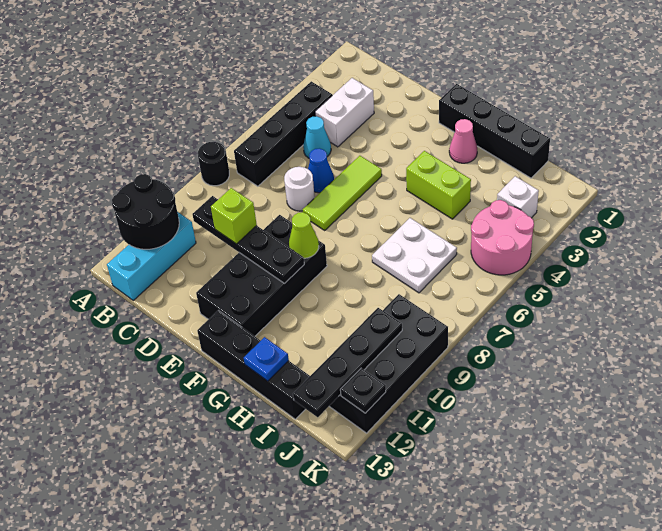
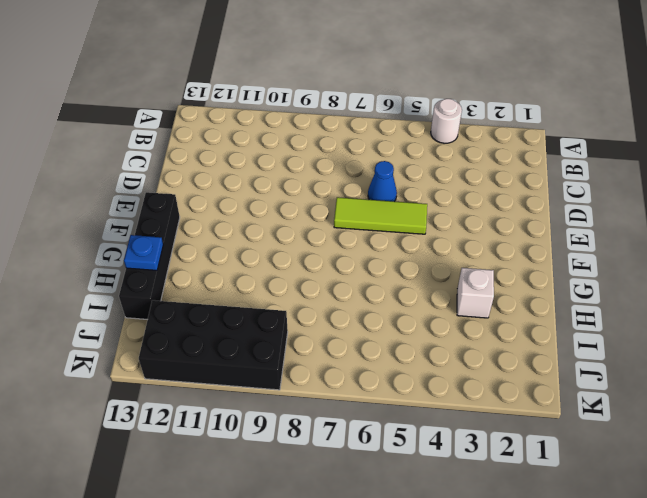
white round brick A4 level 1 -> white round brick D7 level 1
white brick H3 level 1 -> white brick J3 level 1
none -> black round brick A8 level 1
none -> black brick B4:B7 level 1
none -> cyan brick B11:B13 level 1

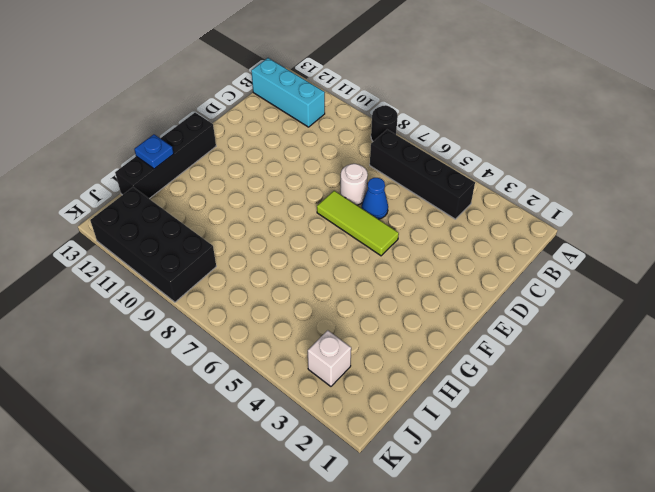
none -> white brick C3:C4 level 1
none -> cyan cone C5 level 1
none -> black brick E9:F12 level 1

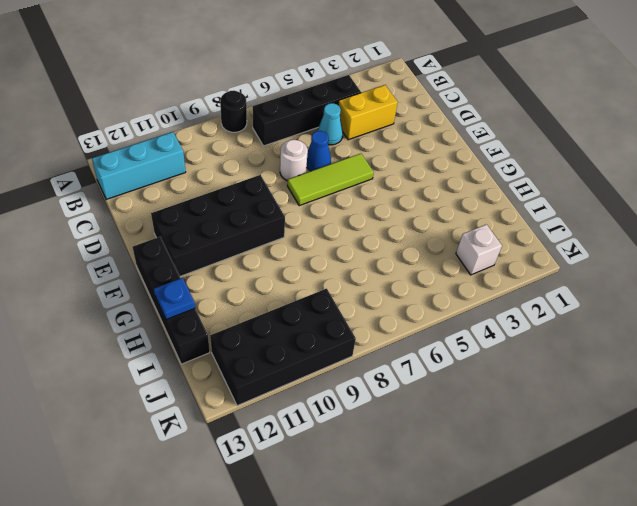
yellow brick C3:C4 level 1 -> white brick C3:C4 level 1
none -> black brick F1:I1 level 1
none -> pink cone G2 level 1
none -> lime brick G4:H4 level 1

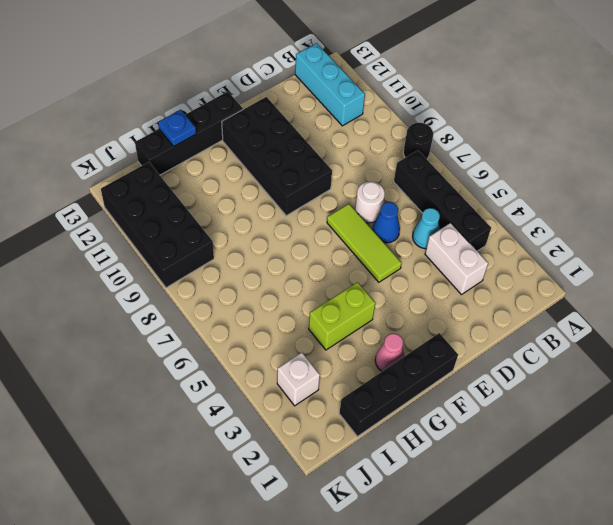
none -> white plate H6:I7 level 1
none -> pink round brick J4:K5 level 1
none -> black round brick A11:B12 level 2

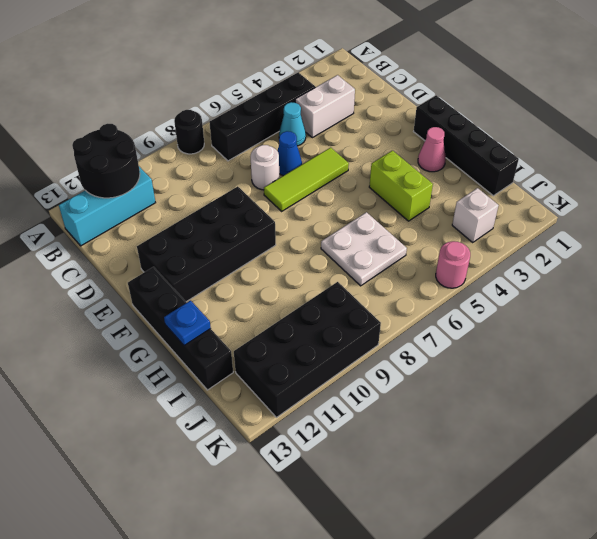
pink round brick K5 level 1 -> pink round brick J4:K5 level 1
none -> black plate C10:F10 level 2
none -> lime cone F9 level 2
none -> black plate J10:J13 level 2

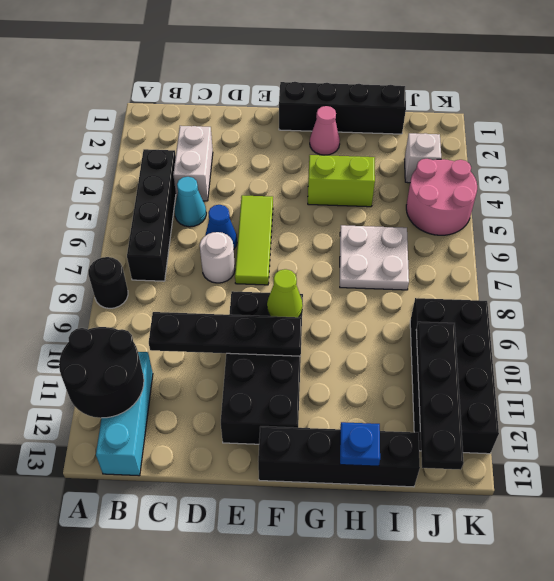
none -> black plate K12 level 2
none -> lime brick D10 level 3

